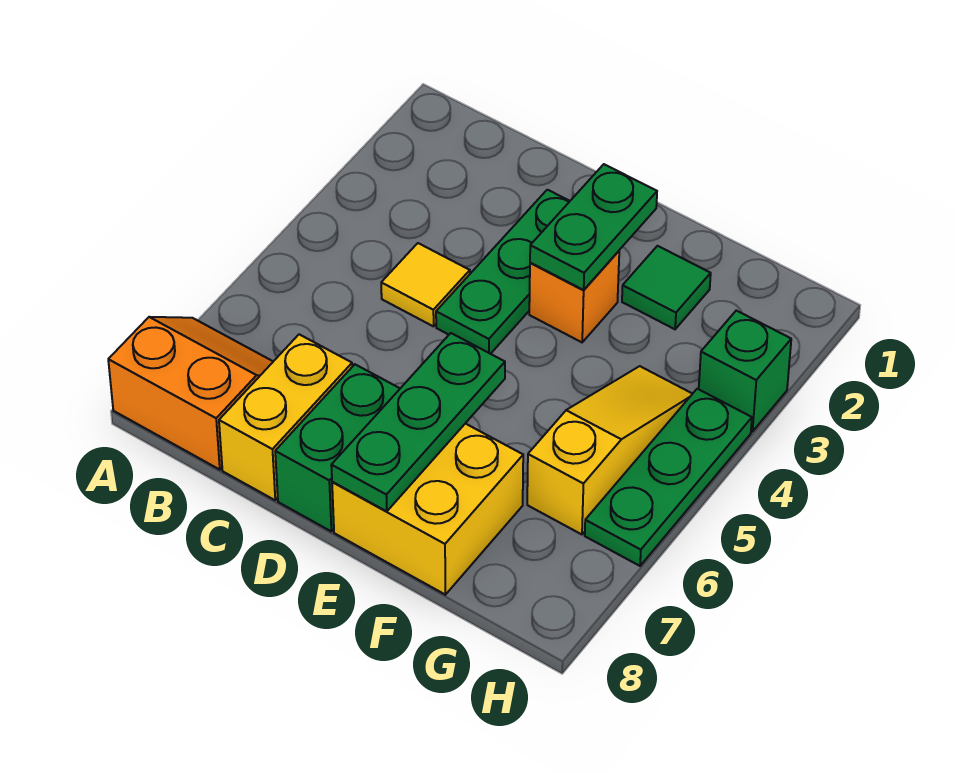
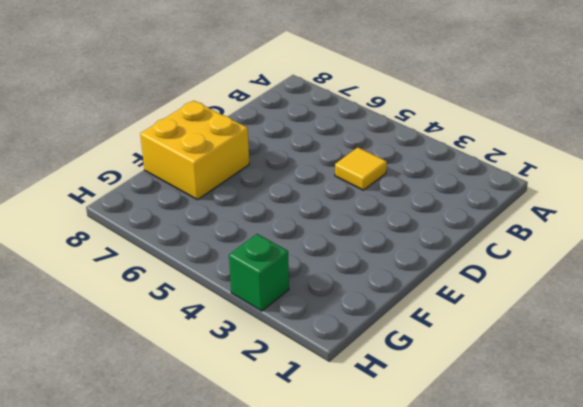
none -> orange slope A7:B8 level 1 top 8
none -> yellow brick C7:C8 level 1
none -> green plate D2:D4 level 1

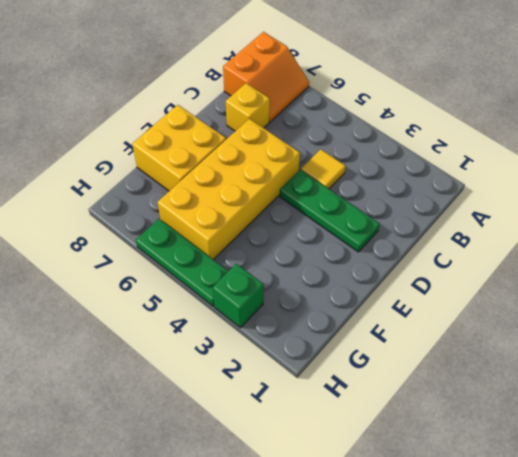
yellow brick C7 level 1 -> yellow brick C7:C8 level 1
yellow brick D5:G6 level 1 -> yellow slope G4:G6 level 1 top 6
none -> green brick D7:D8 level 1
none -> orange brick E3 level 1
none -> green tile F2 level 1

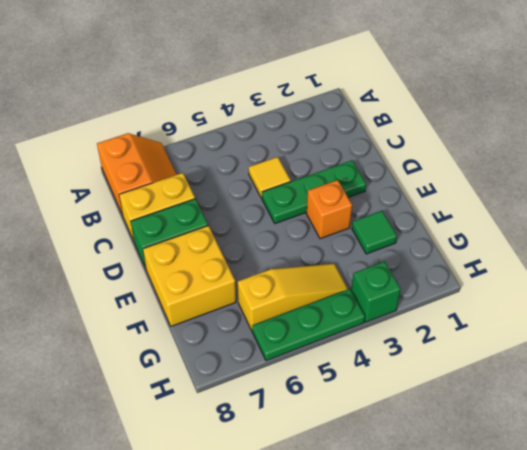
none -> green plate E2:E3 level 2
none -> green plate E6:E8 level 2

